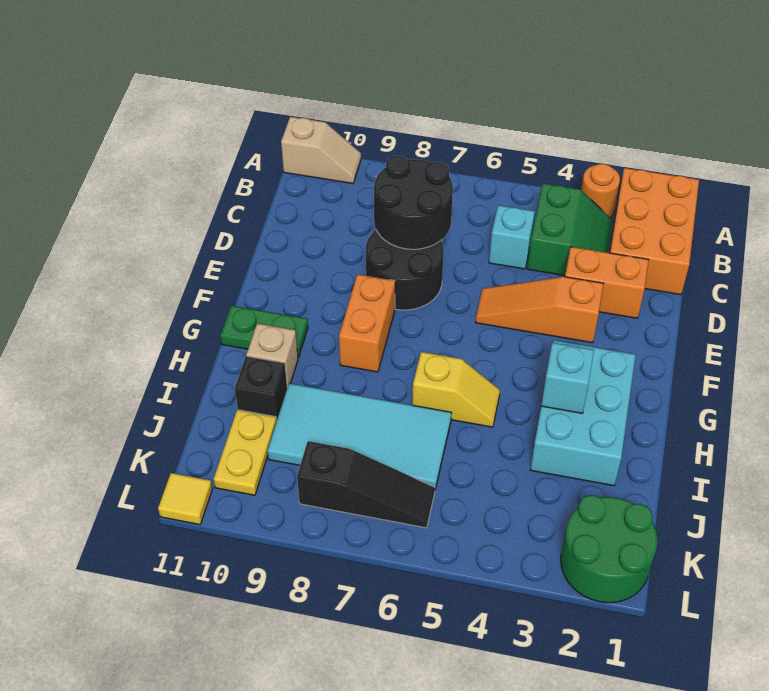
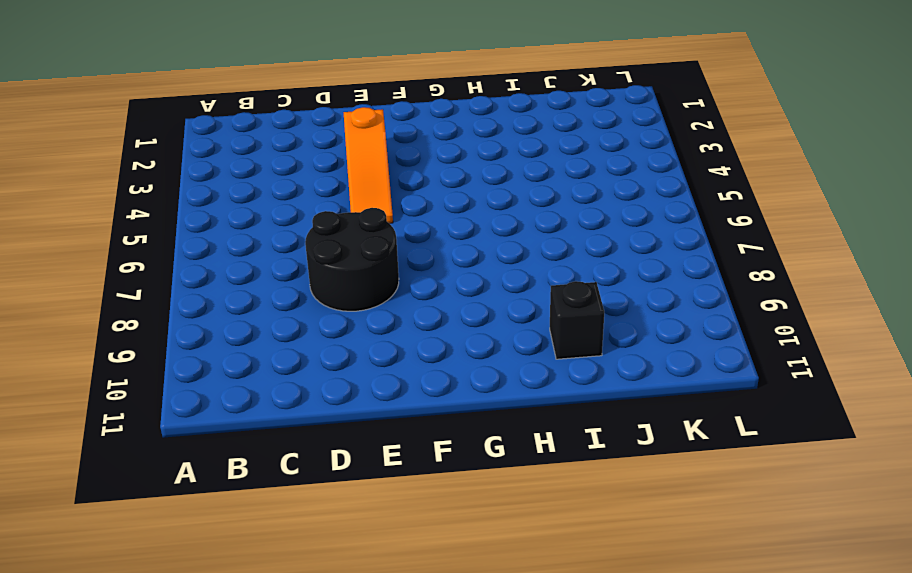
none -> orange brick A1:C2 level 1
none -> orange round brick A3 level 1
none -> tan slope A10:A11 level 1 top 11

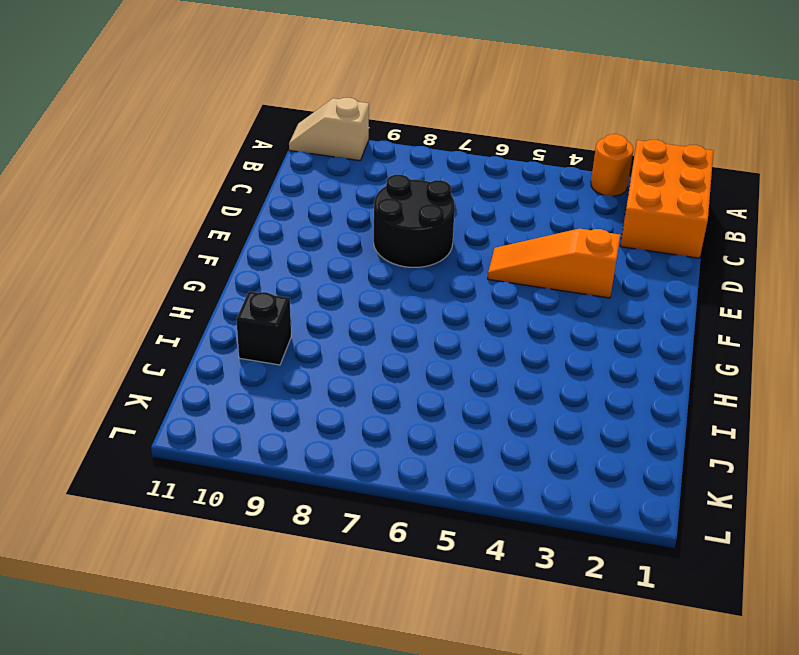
tan slope A10:A11 level 1 top 10 -> tan slope A10:A11 level 1 top 11
none -> green slope B3:C4 level 1 top 4
none -> cyan brick C5 level 1
none -> orange brick D2:D3 level 1

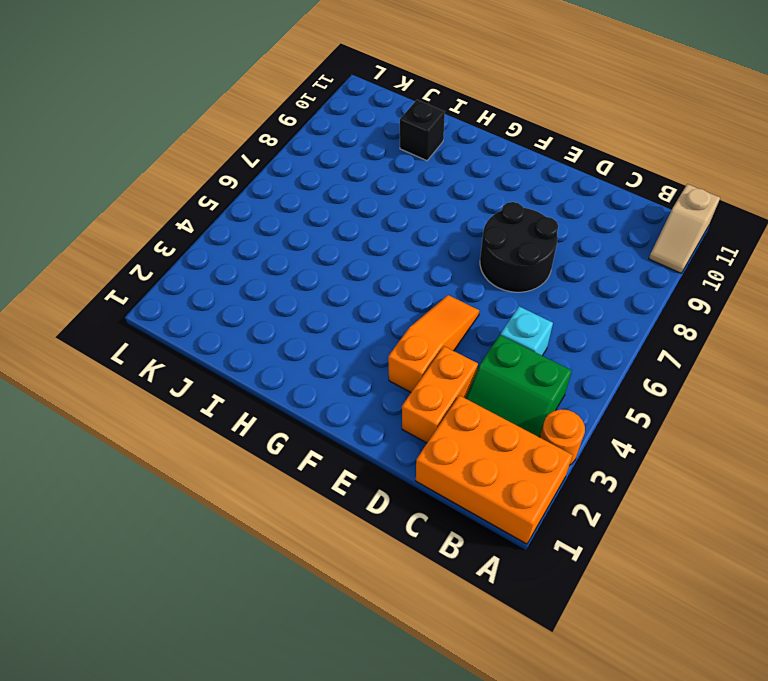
none -> orange brick F8:G8 level 1
none -> cyan brick G2:I3 level 1
none -> green plate G10:G11 level 1

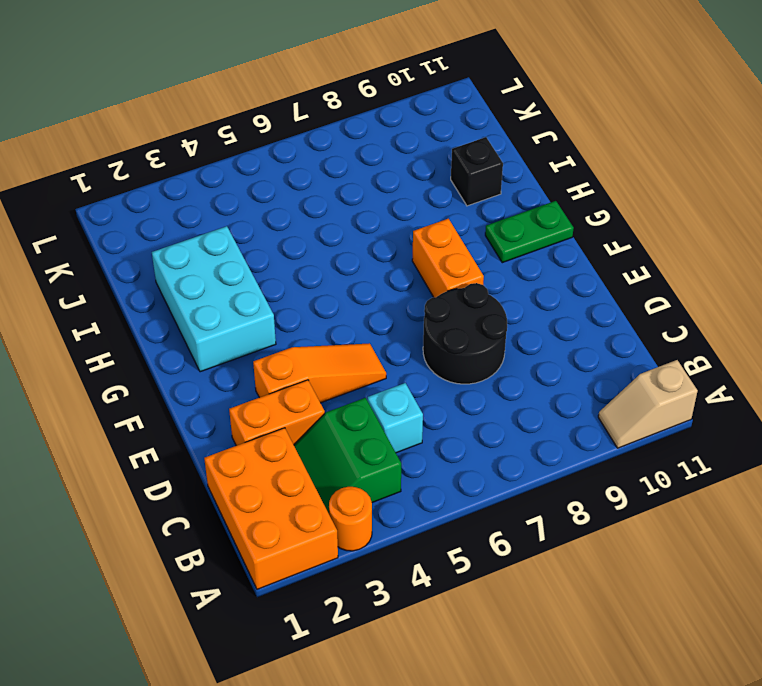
none -> yellow slope H5:H6 level 1 top 6
none -> tan brick H10 level 1
none -> cyan tile I6:J9 level 1

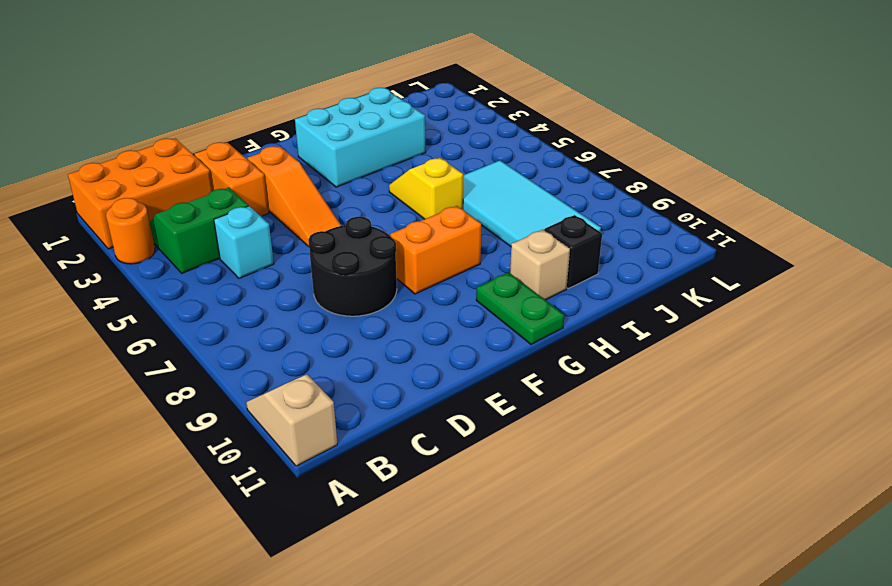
none -> yellow plate J10:K10 level 1
none -> green round brick K1:L2 level 1
none -> black slope K6:K8 level 1 top 8

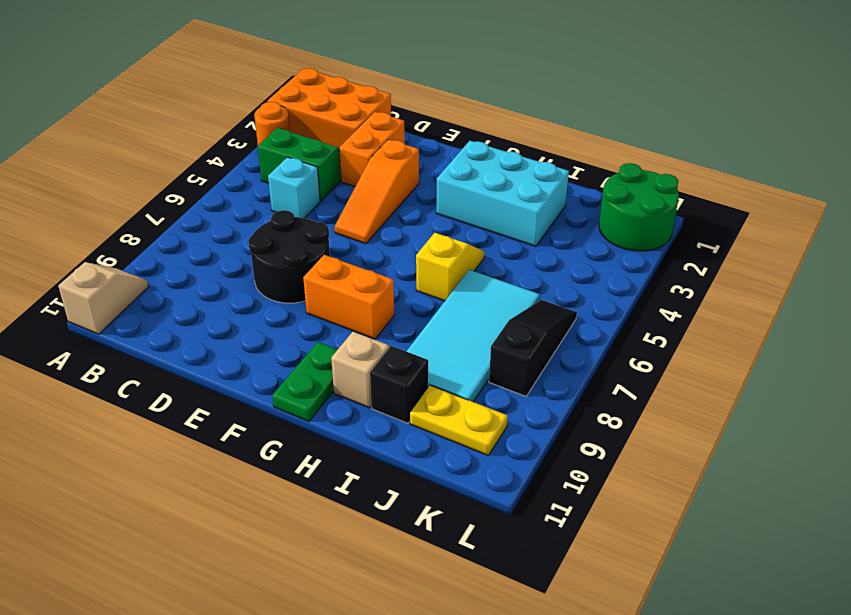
none -> yellow tile L11 level 1
none -> black round brick C7:D8 level 2
none -> cyan brick H3 level 2

